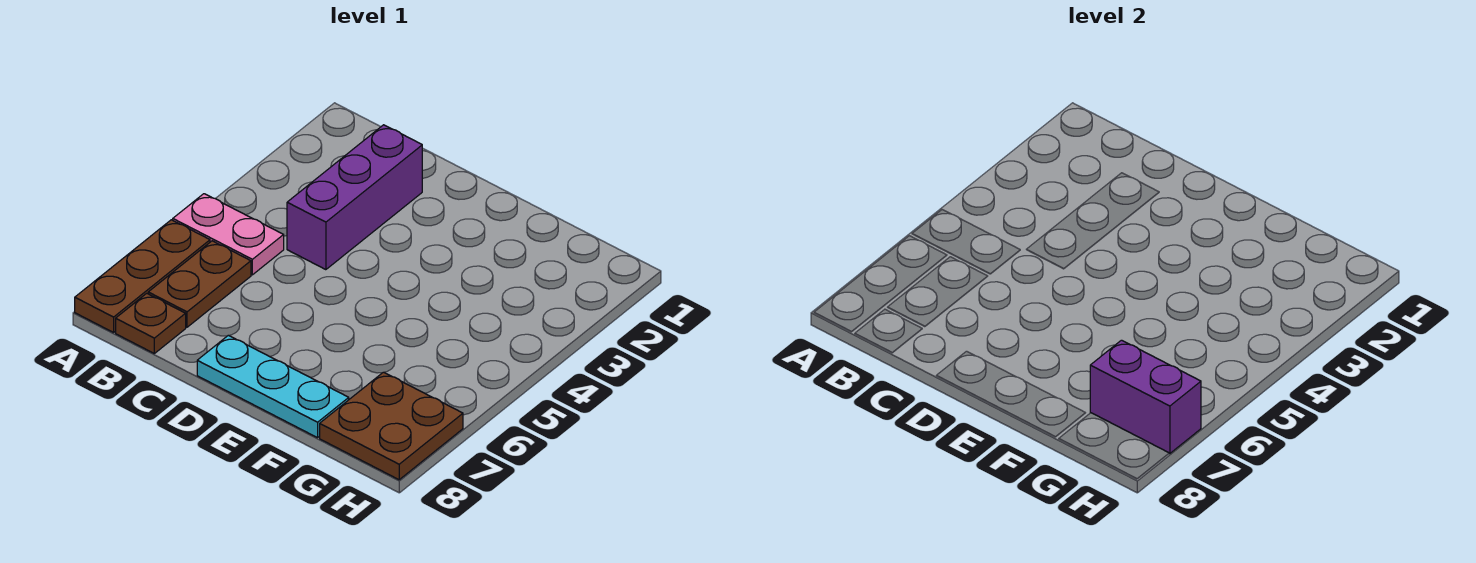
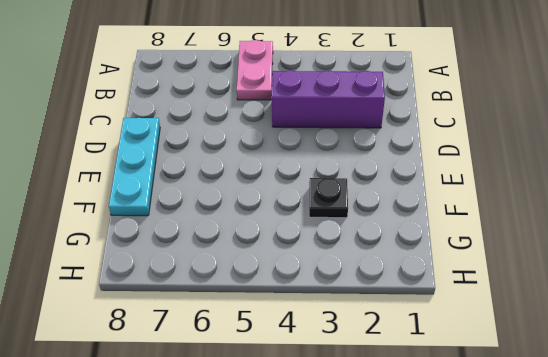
black plate F3 level 1 -> none
none -> brown plate A6:A8 level 1
none -> brown plate B6:B7 level 1

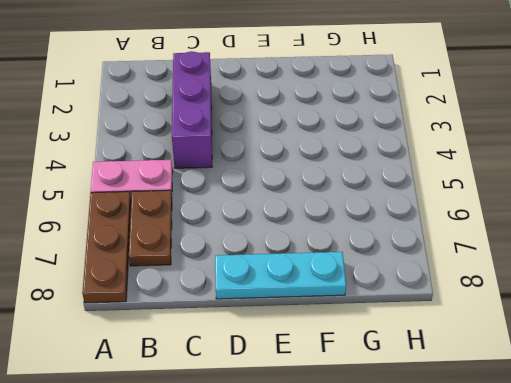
none -> brown plate B8 level 1
none -> brown plate G7:H8 level 1

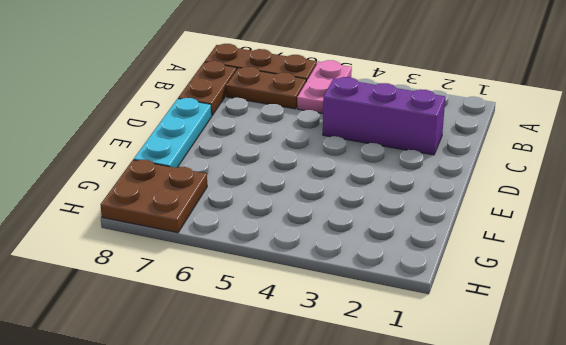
brown plate B8:C8 level 1 -> brown plate B8 level 1
none -> purple brick G7:H7 level 2

